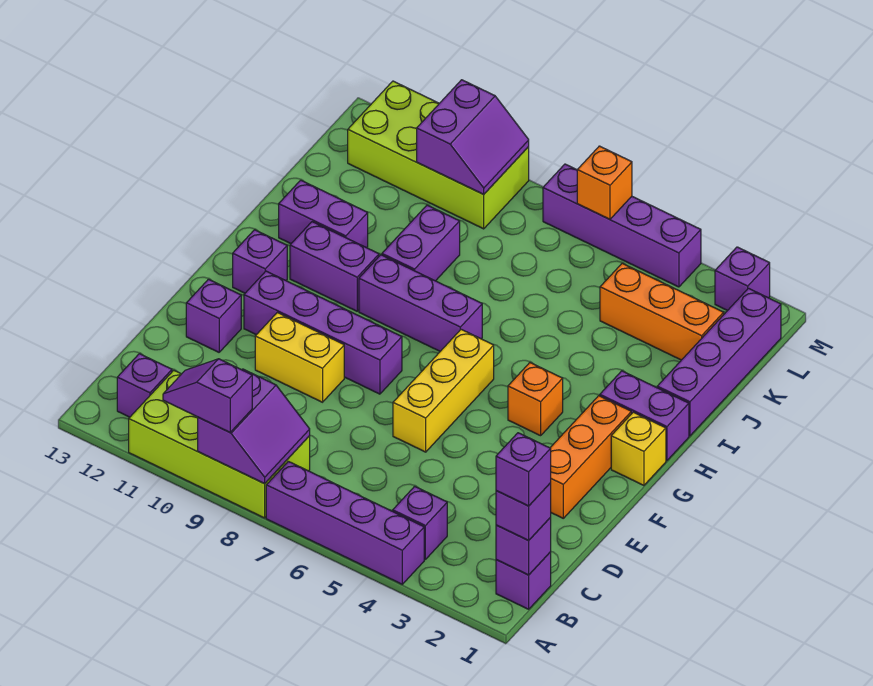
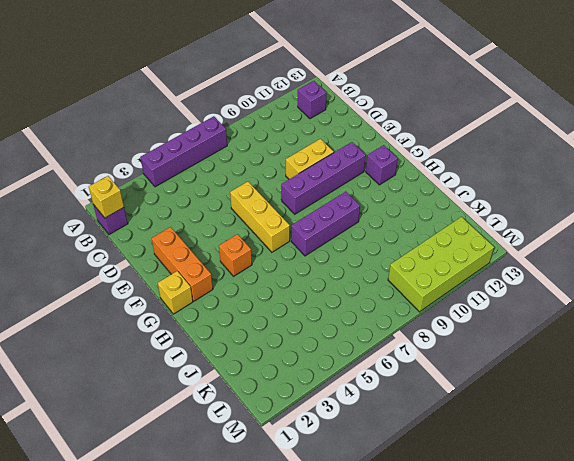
yellow brick B1 level 2 -> purple brick B1 level 2
none -> lime brick A8:B11 level 1
none -> purple brick B4 level 1
none -> purple brick E12 level 1
none -> purple brick H1:H2 level 1

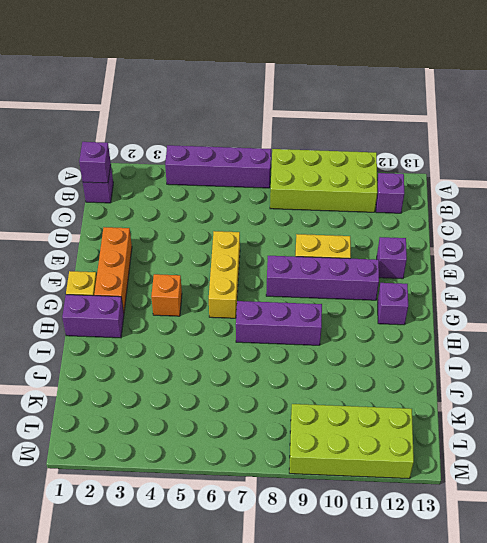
none -> purple brick B4 level 1
none -> purple brick H10:H11 level 1
none -> purple brick I1:L1 level 1
none -> purple brick I9:J9 level 1

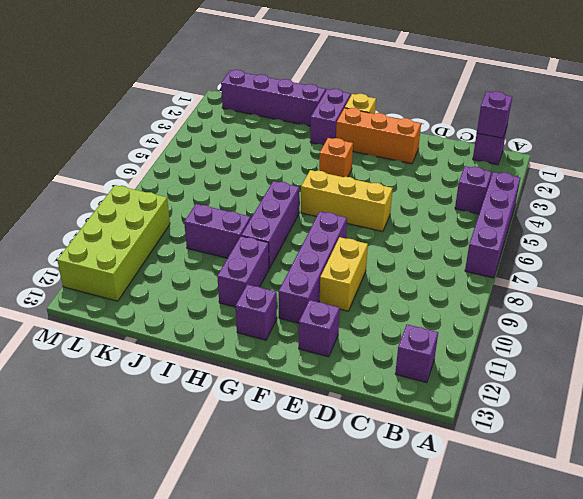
none -> lime brick A8:B11 level 1
none -> purple brick I11:I12 level 1
none -> orange brick K2:K4 level 1
none -> purple brick M2 level 1

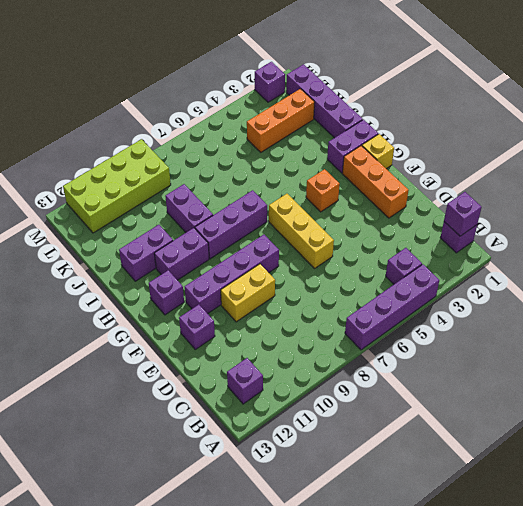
none -> lime brick A8:B11 level 1
none -> purple brick M4:M7 level 1
none -> purple slope A8:B9 level 2 top 9
none -> purple slope L9:M10 level 2 top 10

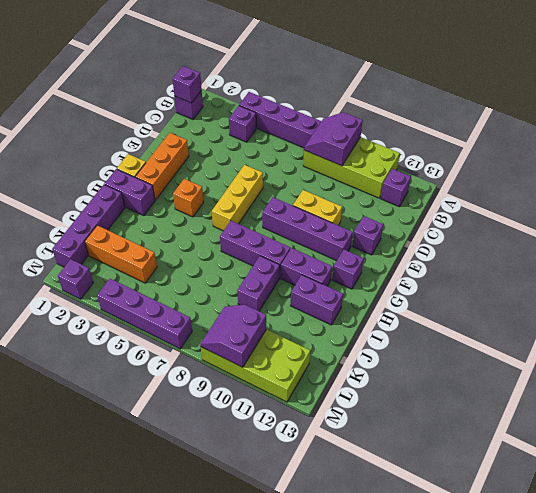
none -> orange brick M6 level 2
none -> purple slope A9:A10 level 3 top 9
none -> purple brick B1 level 3
none -> purple brick B1 level 4

